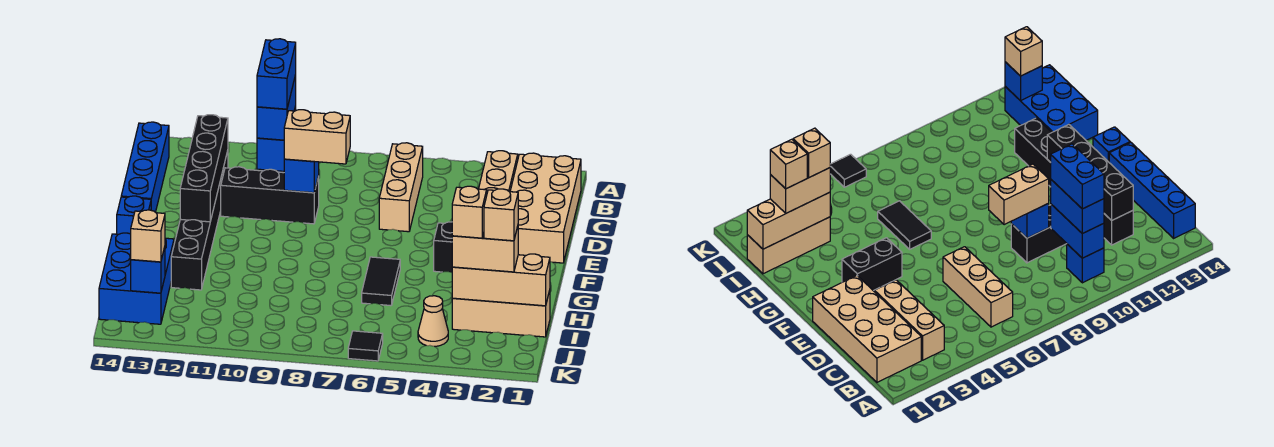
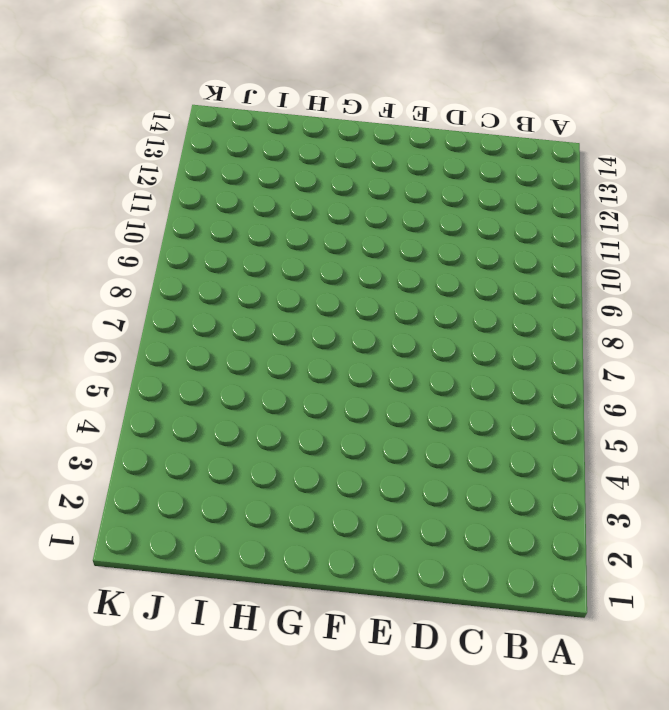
none -> tan brick B1:E2 level 1
none -> tan brick B3:D3 level 1
none -> tan brick B6:D6 level 1

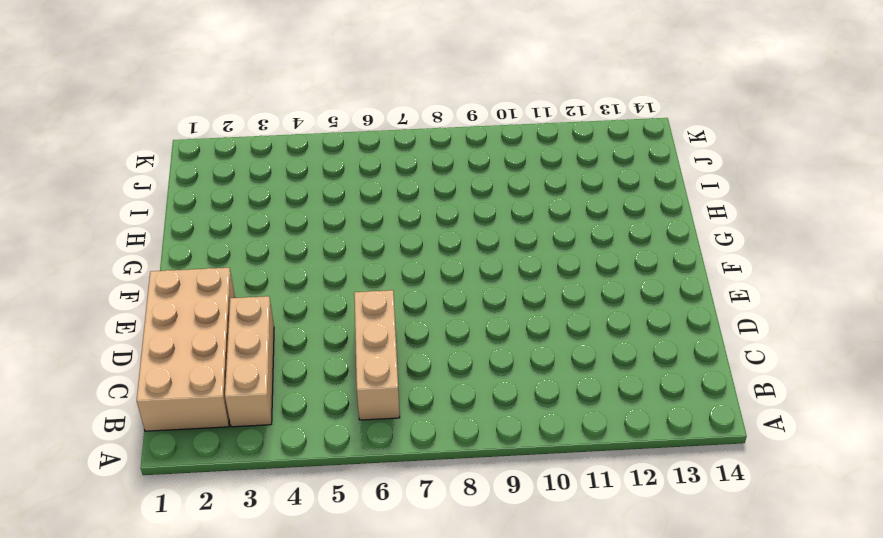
none -> blue brick B10 level 1
none -> blue brick B14:E14 level 1
none -> black brick C12:H12 level 1

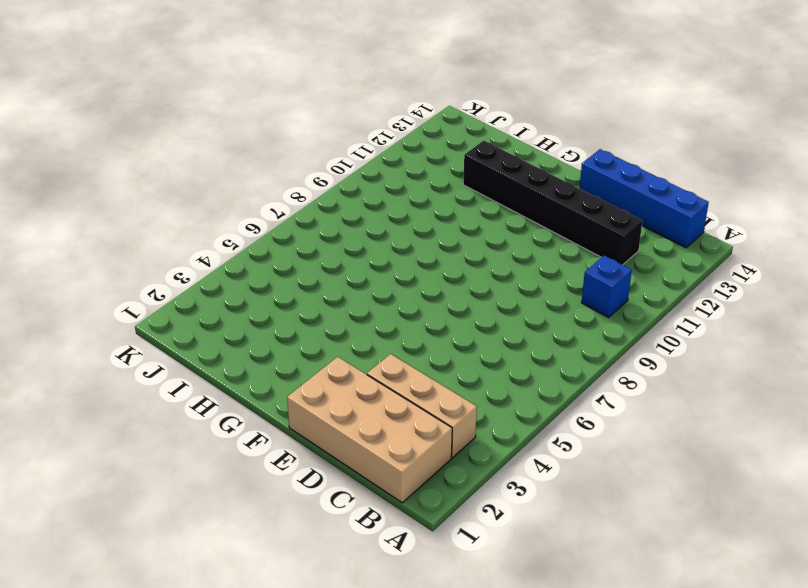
none -> tan brick B6:D6 level 1
none -> black brick D9:D11 level 1
none -> black brick F3:F4 level 1

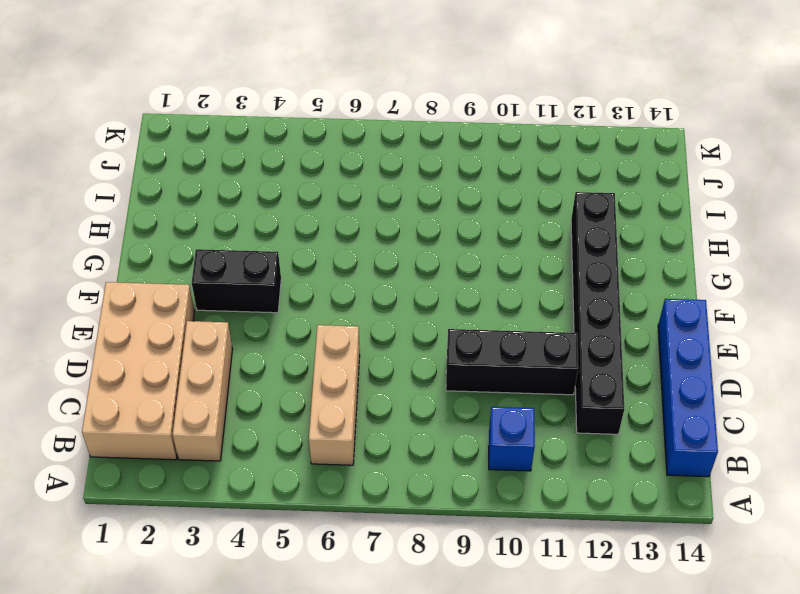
none -> blue brick F14 level 1
none -> black tile G6:H6 level 1
none -> blue brick H13:J14 level 1

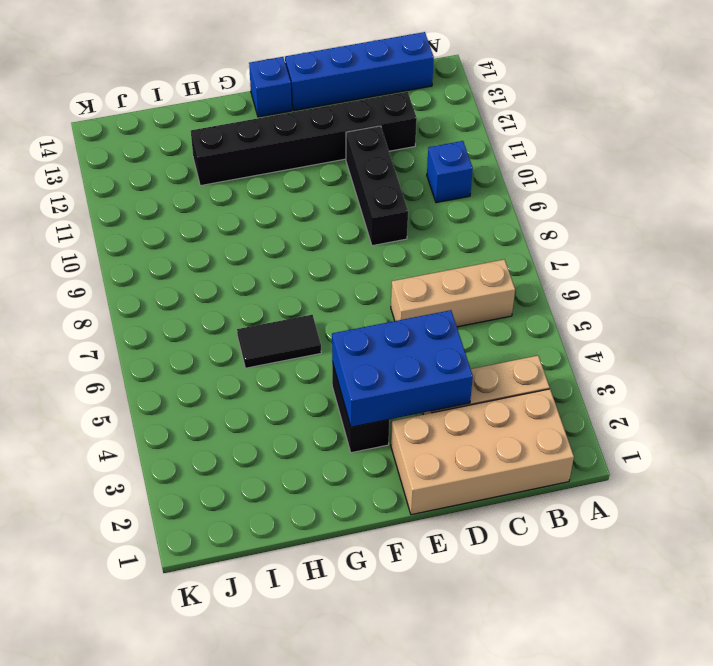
blue brick D3:F4 level 2 -> blue brick H13:J14 level 1
none -> tan brick I1:I3 level 1
none -> tan cone J4 level 1
none -> black tile K6 level 1

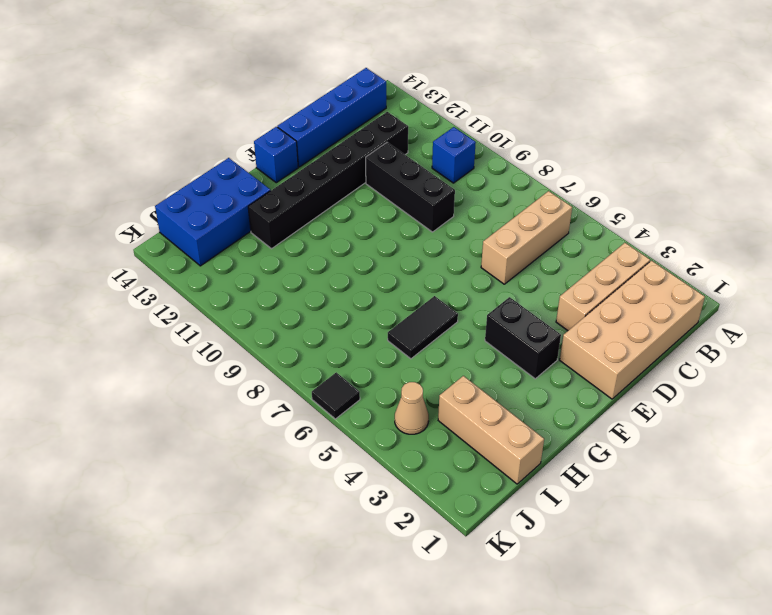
none -> blue brick B10:C10 level 2
none -> black brick C12:F12 level 2
none -> blue brick D9 level 2

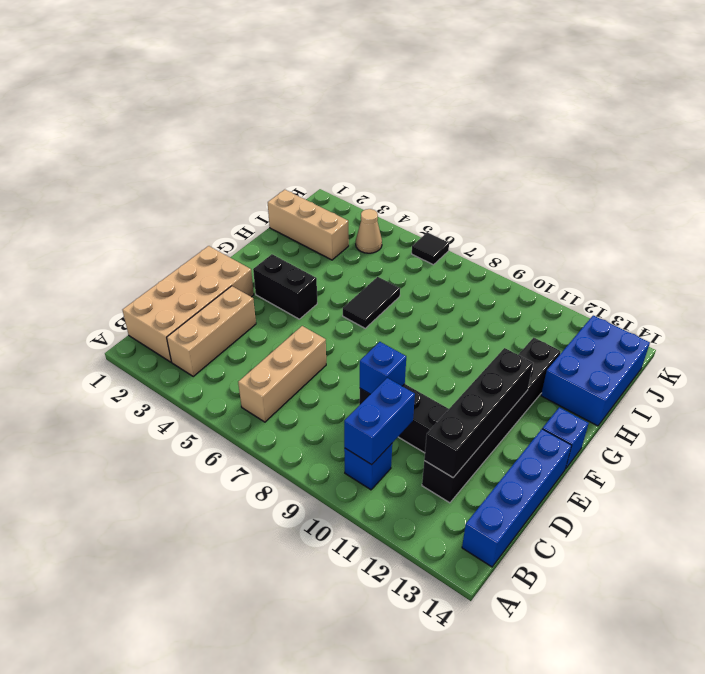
none -> tan brick I1:I3 level 2
none -> blue brick J13 level 2
none -> blue brick B10:C10 level 3

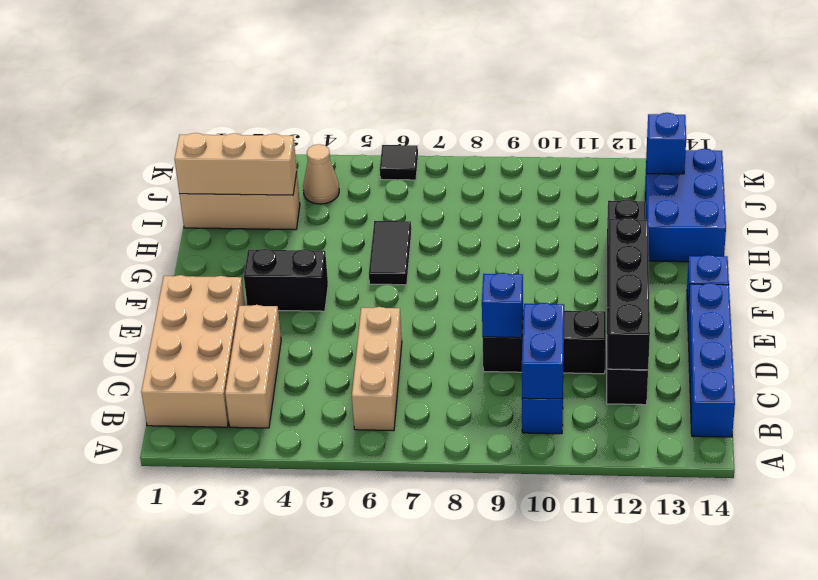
none -> blue brick B10:C10 level 3
none -> tan brick D8:D9 level 3
none -> tan brick I2:I3 level 3

